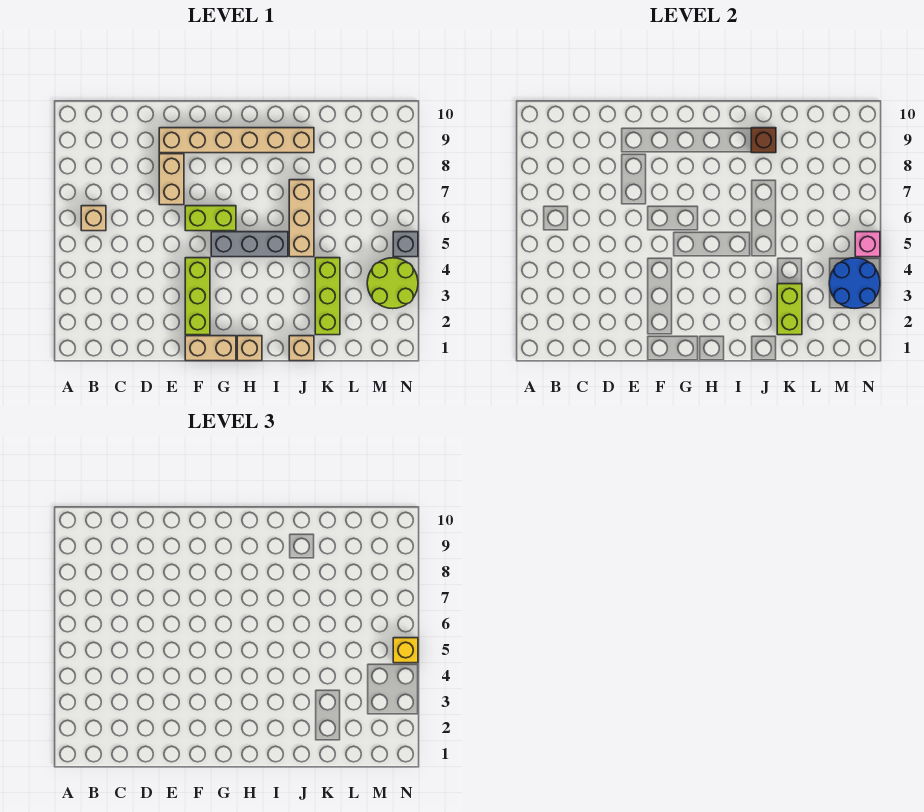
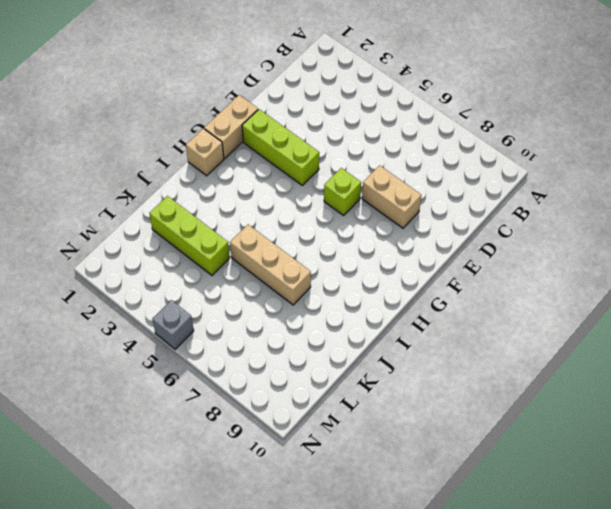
lime brick F6 level 1 -> lime brick F6:G6 level 1
none -> tan brick B6 level 1
none -> tan brick E9:J9 level 1
none -> grey brick G5:I5 level 1

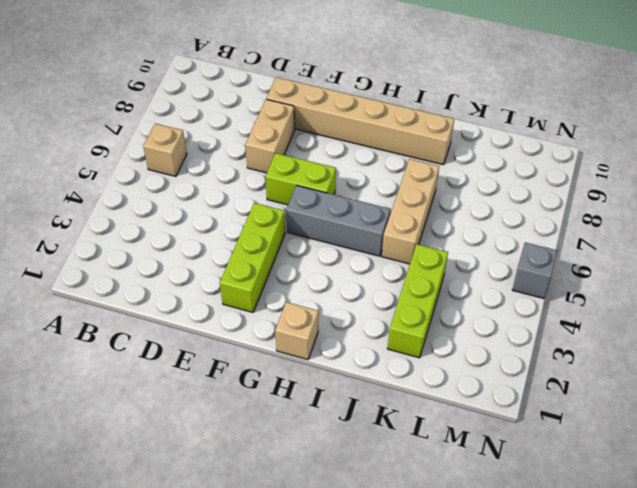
none -> tan brick F1:G1 level 1
none -> tan brick J1 level 1
none -> lime round brick M3:N4 level 1

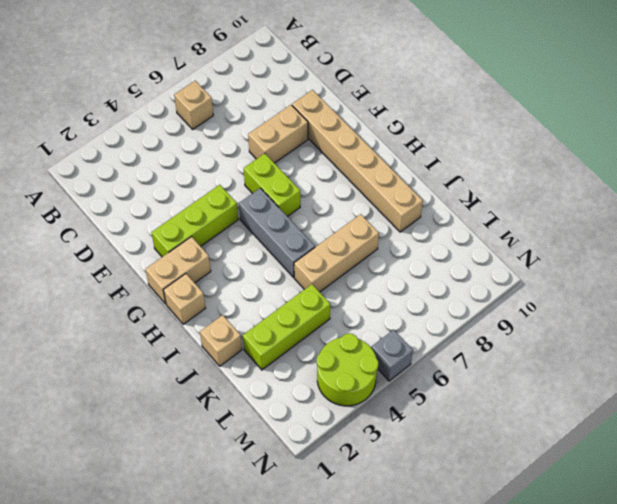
tan brick G1:G2 level 1 -> tan brick F1:G1 level 1
none -> brown brick J9 level 2
none -> lime brick K2:K3 level 2
none -> blue round brick M3:N4 level 2

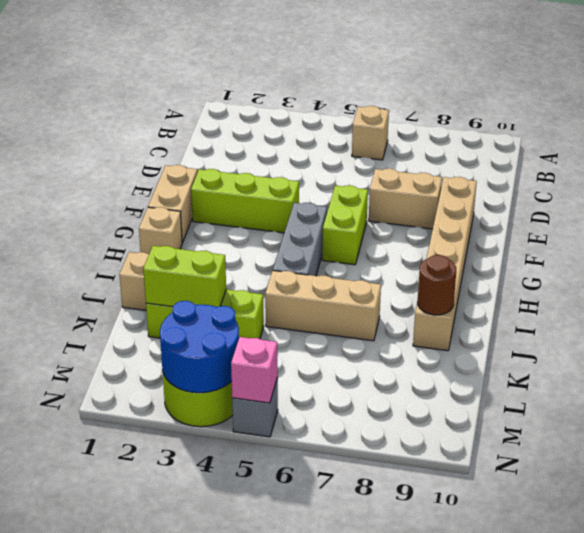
brown round brick J9 level 2 -> brown brick J9 level 2
none -> yellow brick N5 level 3

